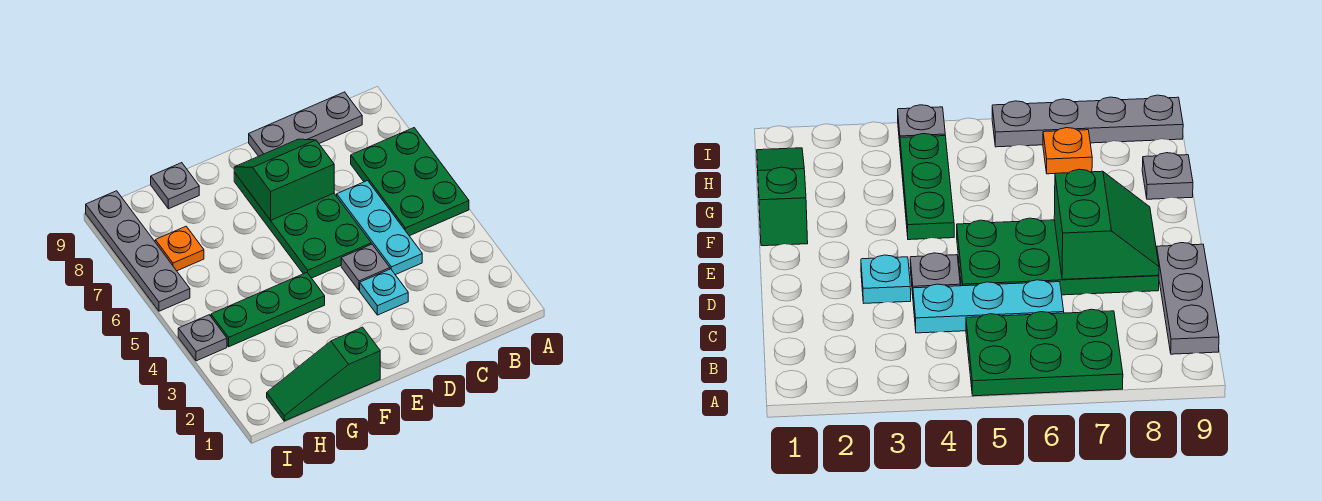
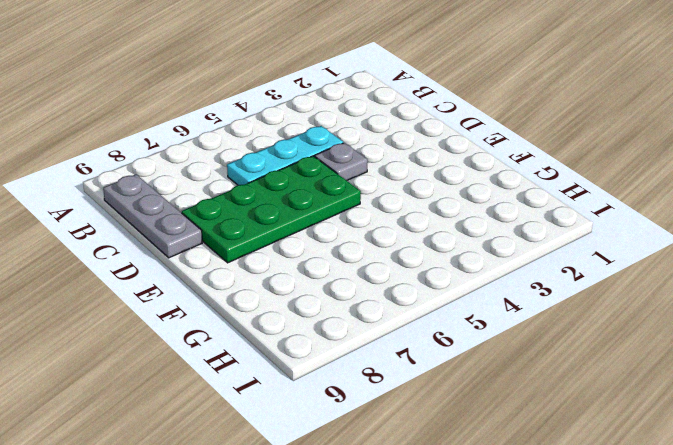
none -> green plate A5:B7 level 1
none -> cyan plate D3 level 1
none -> green slope F1:H1 level 1 top F

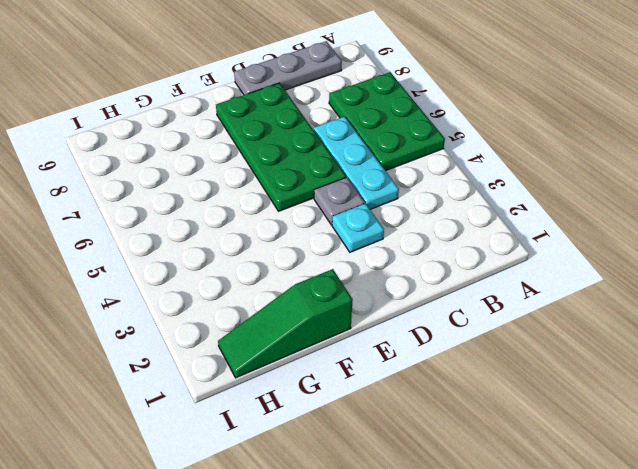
none -> green plate F4:H4 level 1
none -> grey plate G9 level 1
none -> orange plate H7 level 1

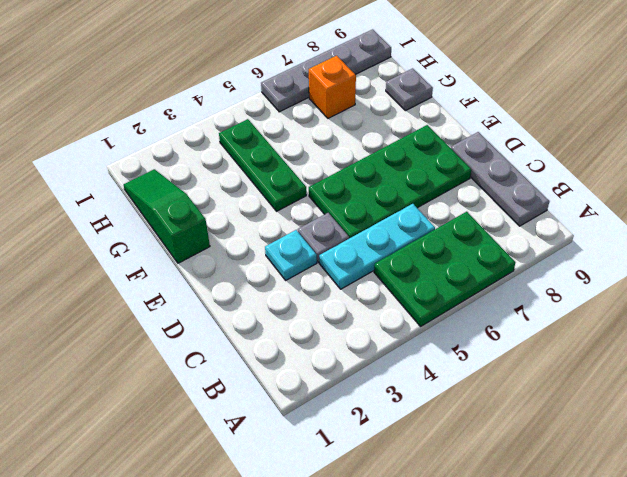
orange brick H7 level 1 -> orange plate H7 level 1
none -> grey plate I4 level 1
none -> green slope D7:E8 level 2 top 7

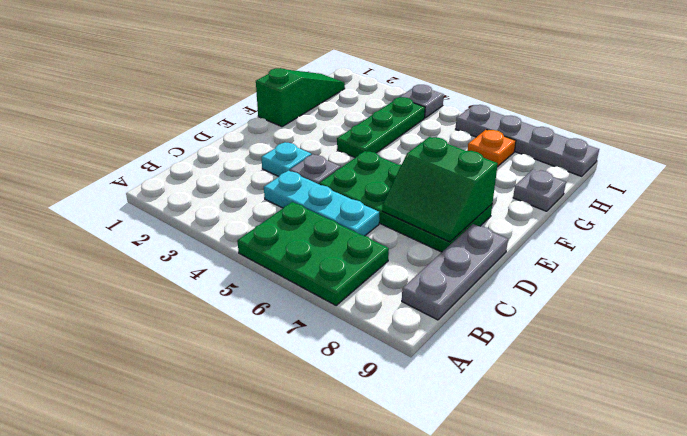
green slope D7:E8 level 2 top E -> green slope D7:E8 level 2 top 7

